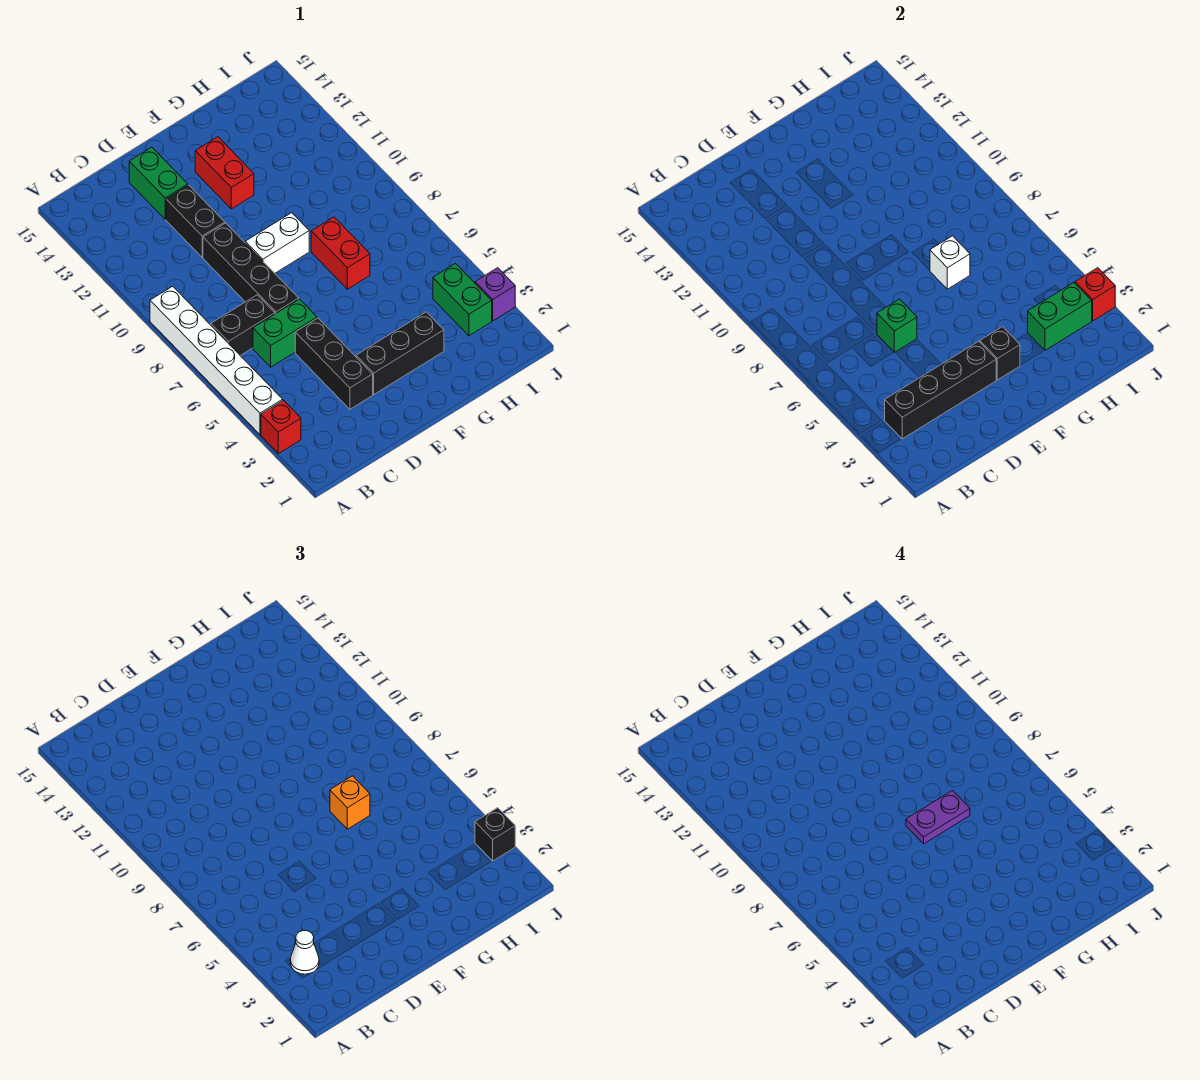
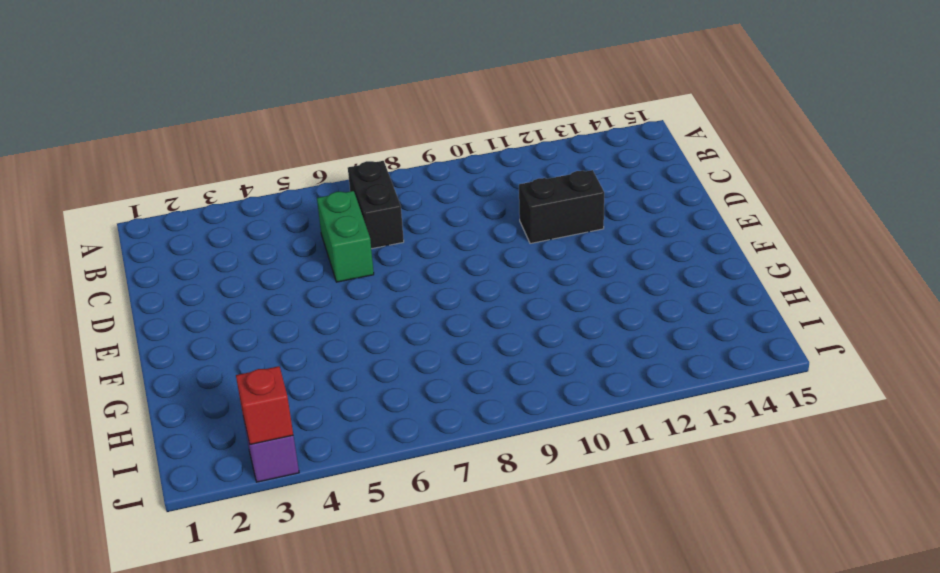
none -> red brick A3 level 1
none -> white brick A4:A9 level 1
none -> black brick D3:D5 level 1

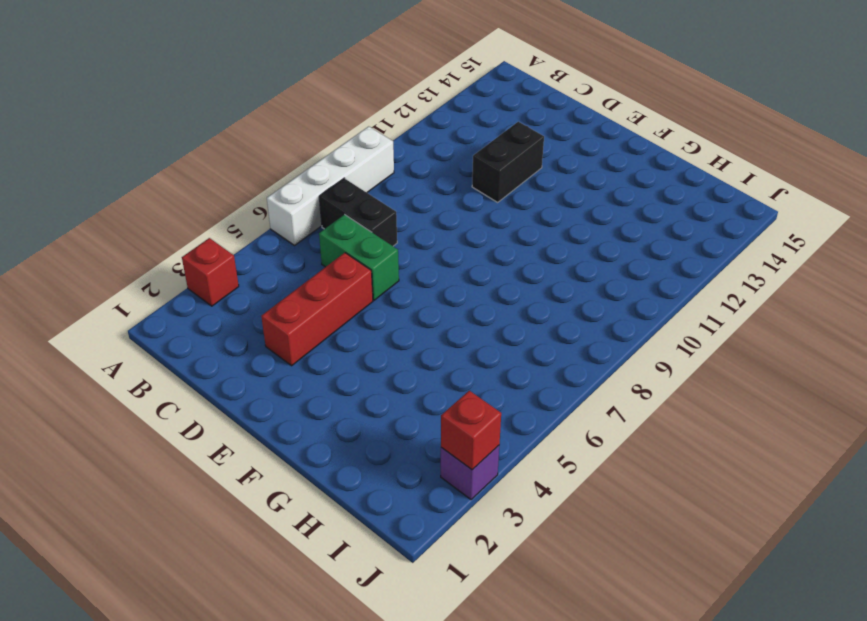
white brick A6:A9 level 1 -> white brick A4:A9 level 1
red brick D3:D5 level 1 -> black brick D3:D5 level 1
none -> black brick D7:D10 level 1
none -> green brick D13:D14 level 1
none -> black brick E3:G3 level 1

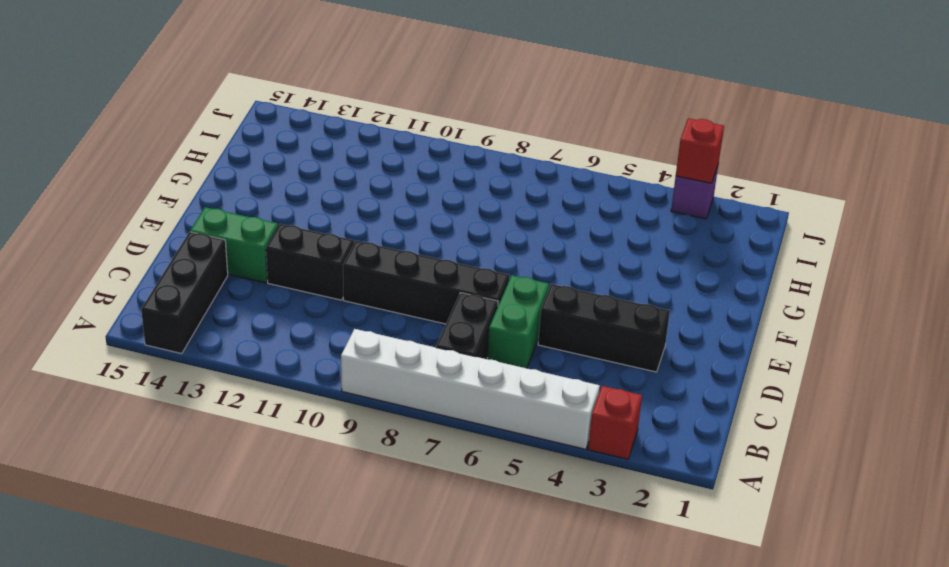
black brick A14:C14 level 1 -> black brick E3:G3 level 1
none -> white brick E9:F9 level 1
none -> red brick F12:F13 level 1
none -> red brick G7:G8 level 1

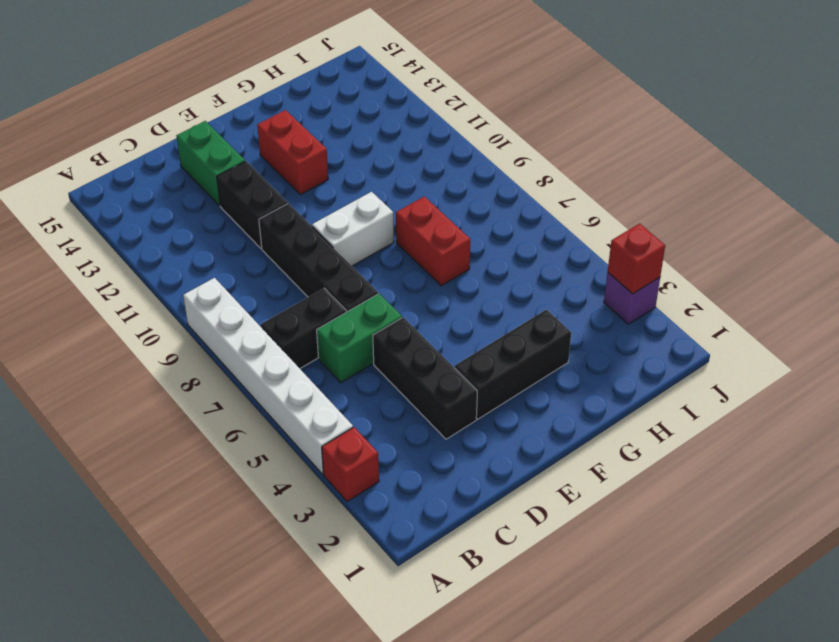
none -> green brick I3:I4 level 1
none -> black brick B3:E3 level 2
none -> green brick D6 level 2

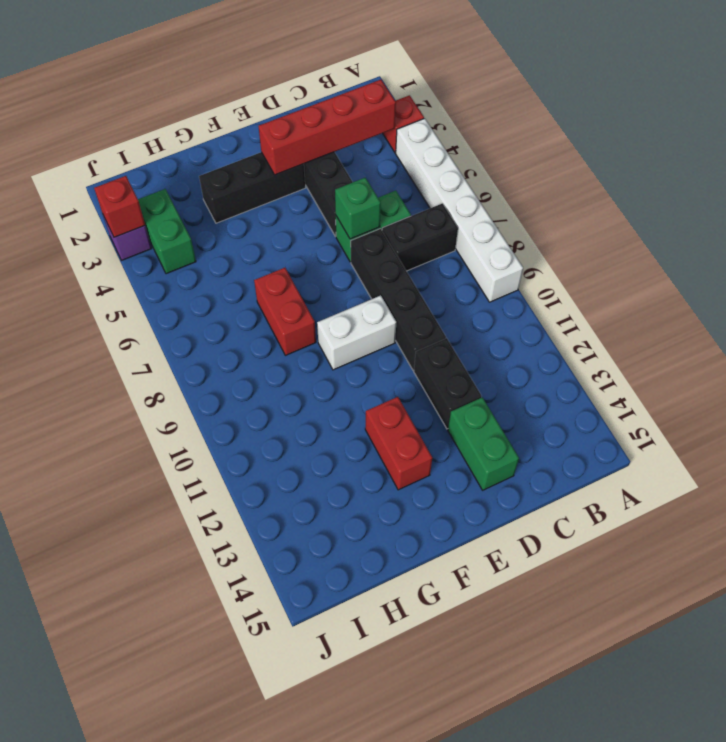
red brick B3:E3 level 2 -> black brick B3:E3 level 2
none -> black brick F3 level 2
none -> white brick G7 level 2
none -> green brick H3:I3 level 2

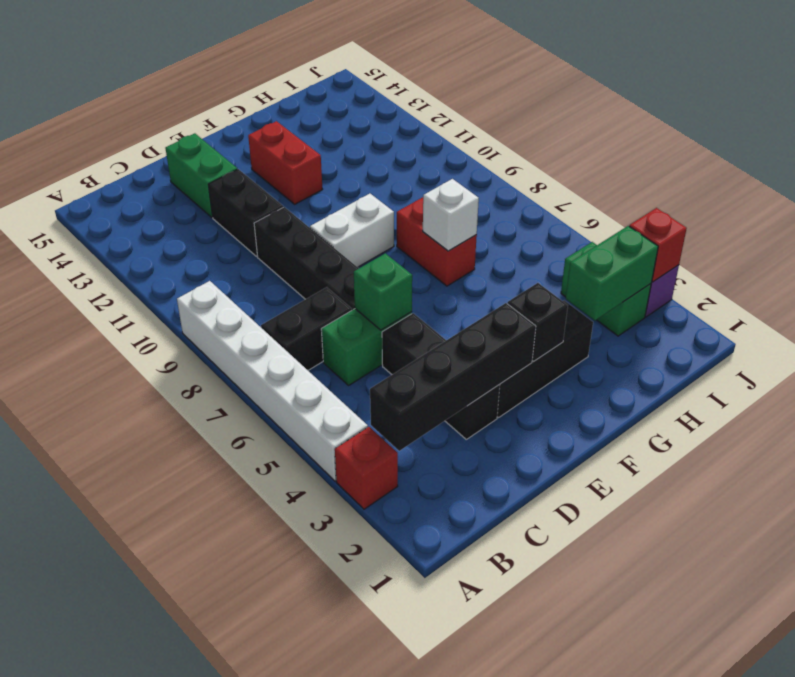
none -> white cone B3 level 3
none -> orange brick G7 level 3
none -> black brick J3 level 3

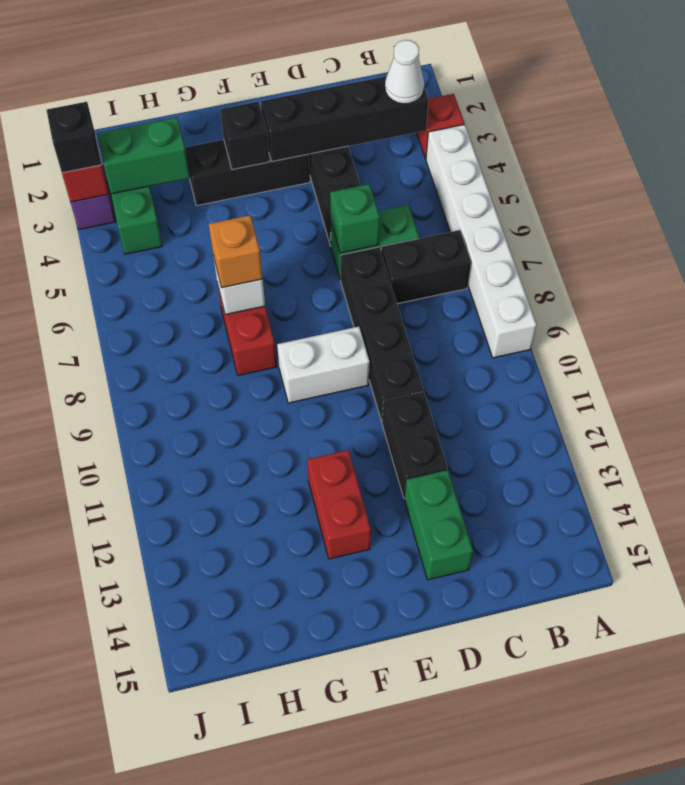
none -> purple plate F7:G7 level 4

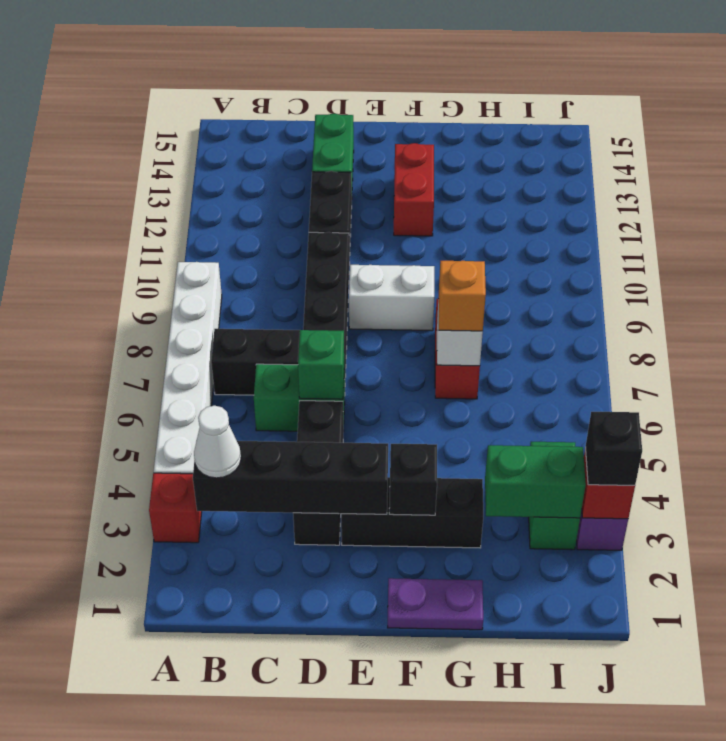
purple plate F1:G1 level 1 -> purple plate F7:G7 level 4

